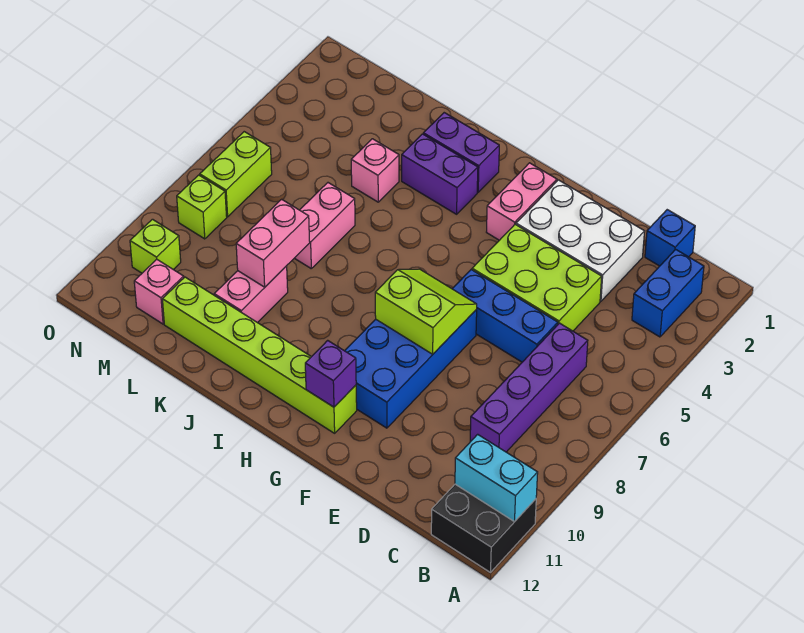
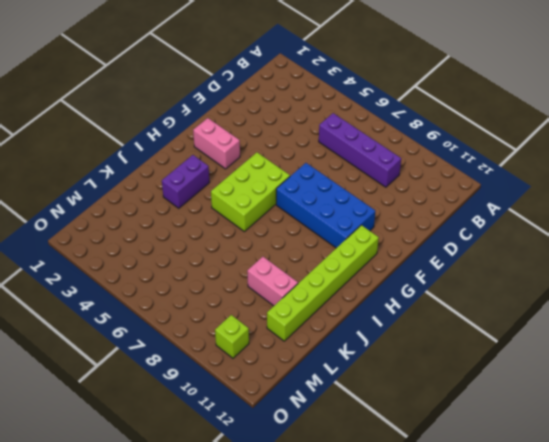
lime brick G5:I6 level 1 -> lime brick D4:F5 level 1
none -> black brick A11:B12 level 1
none -> blue brick B2:B3 level 1
none -> blue brick C1 level 1

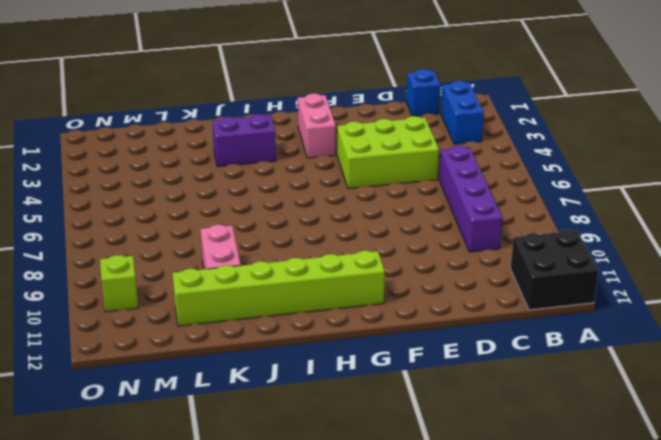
none -> white brick D2:F3 level 1
none -> blue brick D6:F6 level 1
none -> blue brick F7:G10 level 1

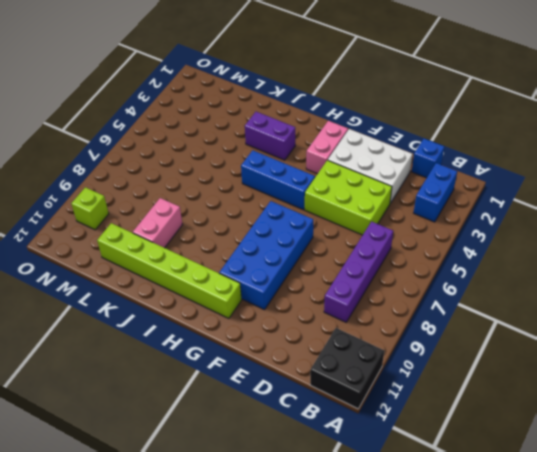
blue brick G5:I5 level 1 -> blue brick D6:F6 level 1
none -> purple brick I2:J2 level 1
none -> pink brick K4 level 1
none -> pink brick K6:K7 level 1

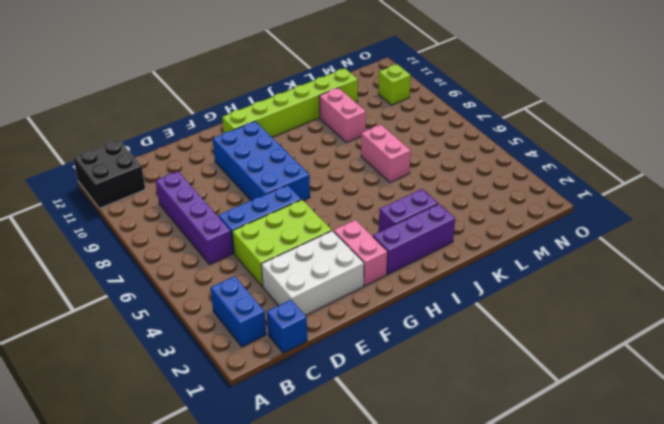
purple brick H2:J2 level 1 -> purple brick I2:J2 level 1
none -> pink brick K4 level 1
none -> pink brick M11 level 1
none -> lime brick N6:N7 level 1

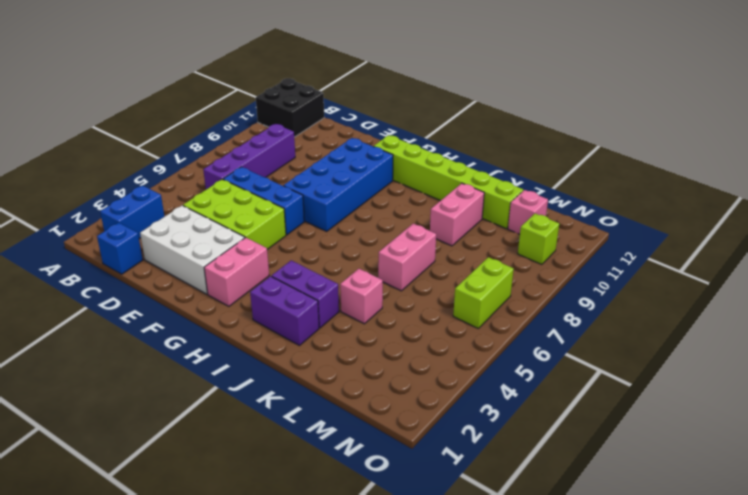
none -> lime brick N8 level 1
none -> cyan brick A11:B11 level 2
none -> lime slope F7:G8 level 2 top 8

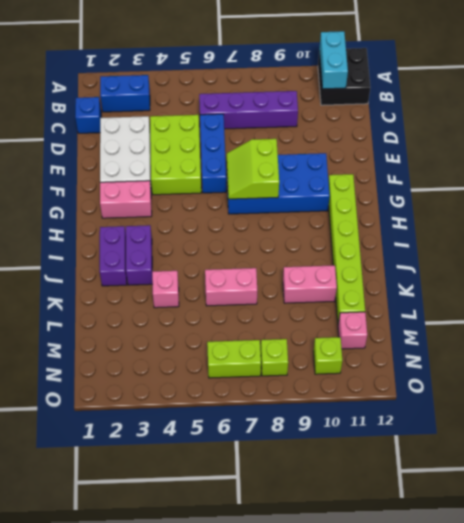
none -> purple brick G11 level 2
none -> pink brick K8:K9 level 2

